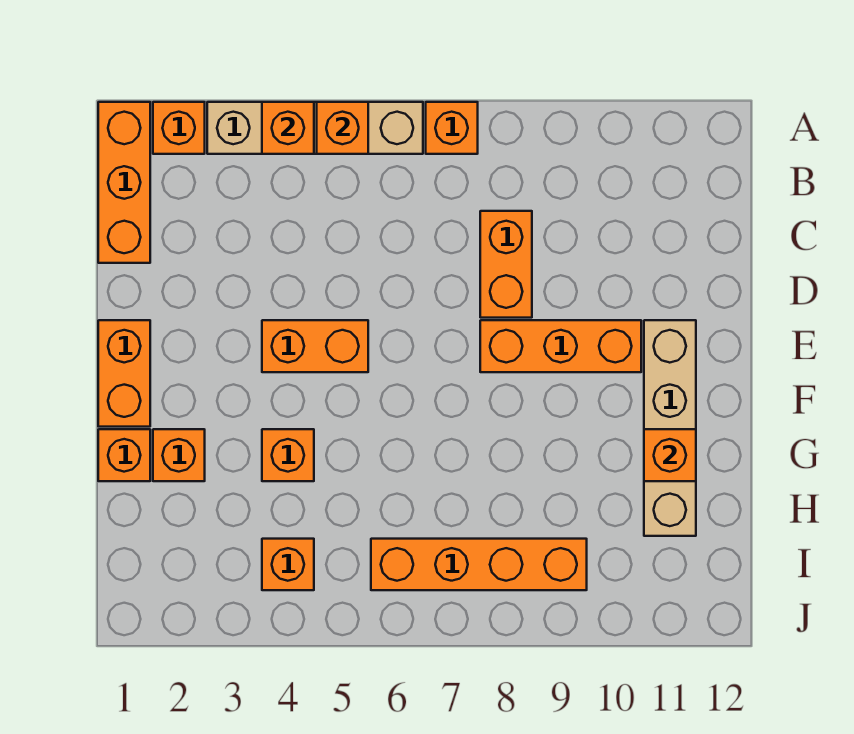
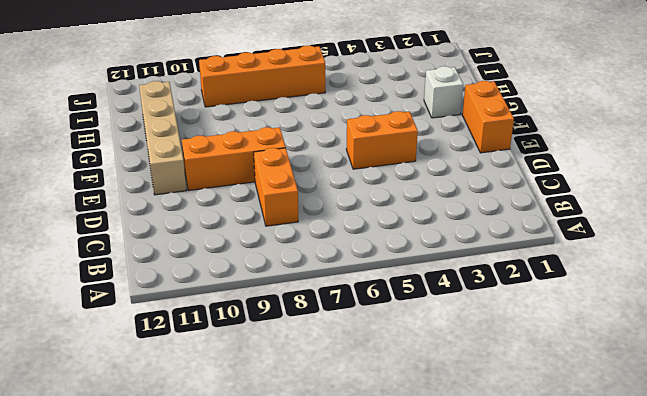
white brick G2 level 1 -> orange brick G2 level 1
none -> orange brick A1:C1 level 1
none -> orange brick A2 level 1
none -> tan brick A3:A6 level 1

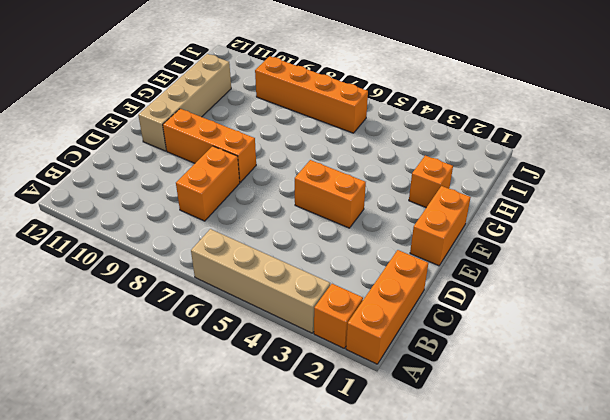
none -> orange brick A7 level 1
none -> orange brick G1 level 1
none -> orange brick G4 level 1

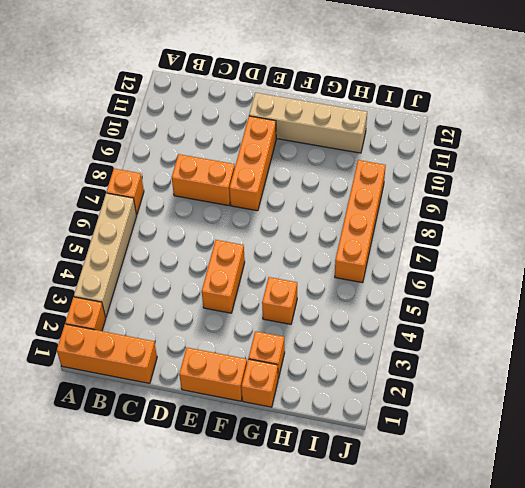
none -> orange brick I4 level 1
none -> orange brick A4 level 2
none -> orange brick A5 level 2

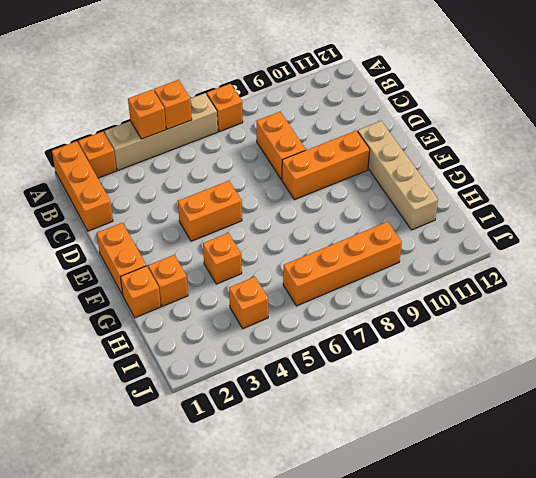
none -> orange brick G11 level 2

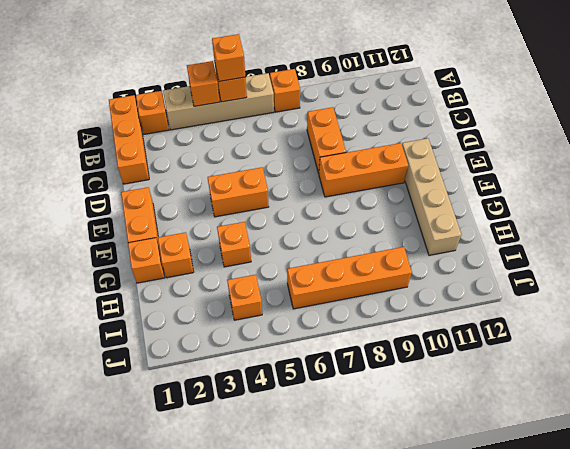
orange brick A5 level 3 -> orange brick G11 level 2

